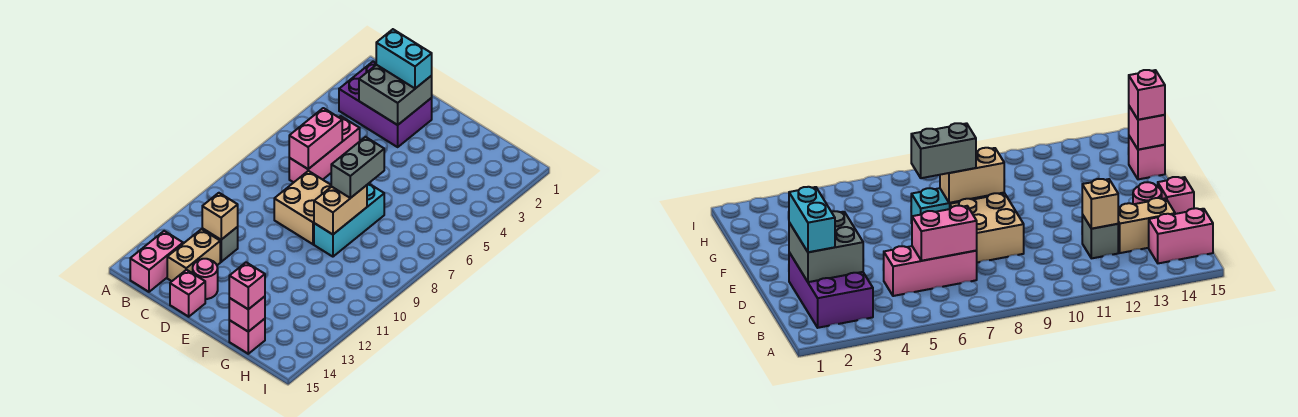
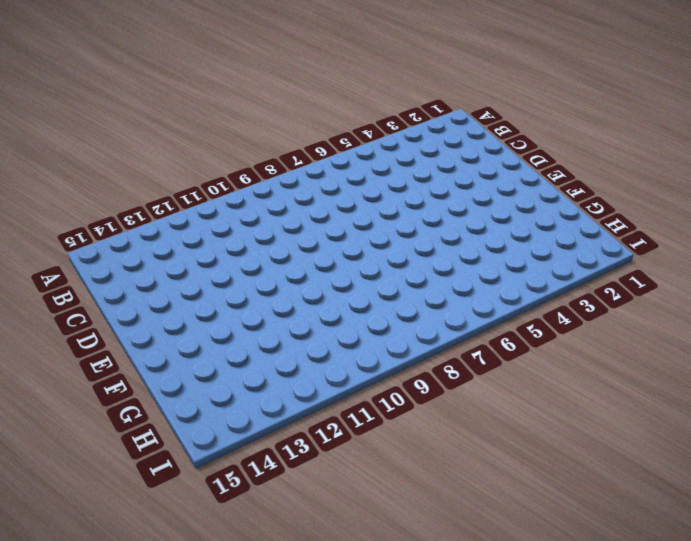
none -> purple brick B2:D3 level 1
none -> pink brick B14:B15 level 1
none -> pink brick C5:C7 level 1

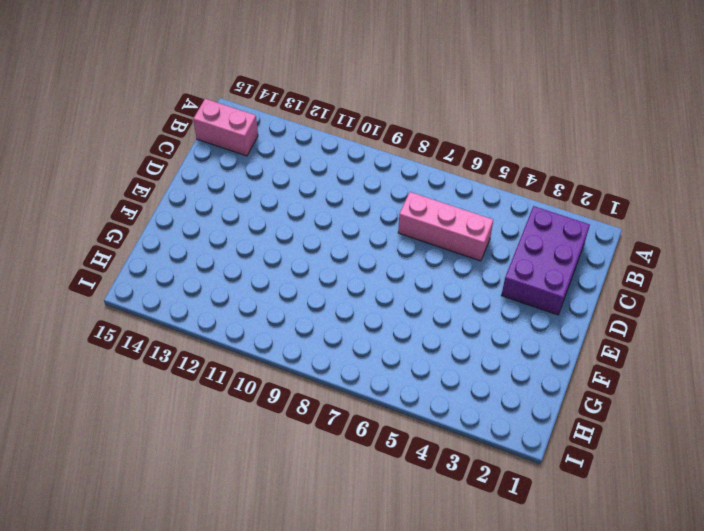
none -> grey brick C12 level 1
none -> tan brick C13:C14 level 1
none -> tan brick D8:E9 level 1

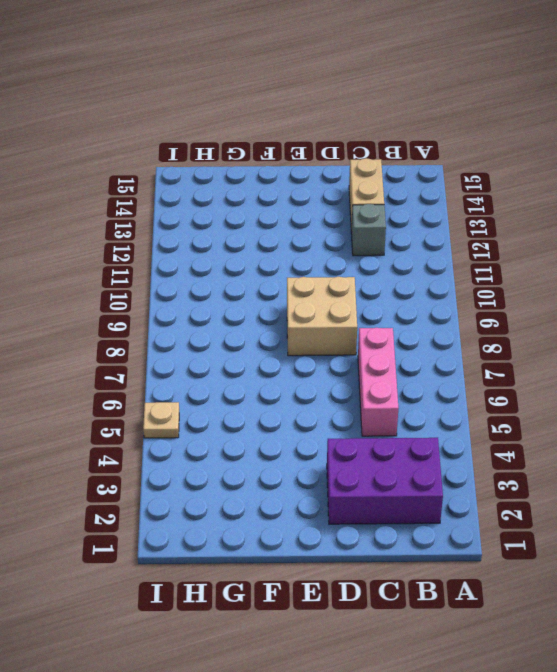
tan plate I5 level 1 -> none
none -> pink brick B14:B15 level 1
none -> pink round brick D14 level 1
none -> pink brick D15 level 1

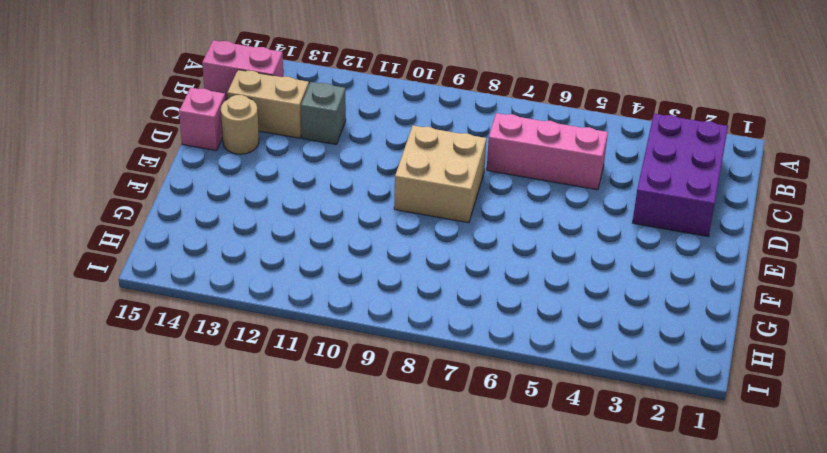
tan round brick D14 level 1 -> pink round brick D14 level 1
none -> cyan brick F7:F9 level 1
none -> pink brick G15 level 1
none -> grey brick C2:D3 level 2

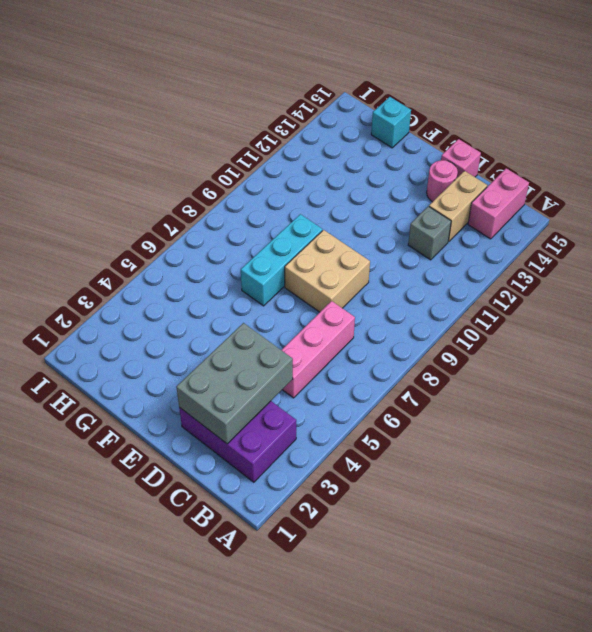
grey brick C2:D4 level 2 -> grey brick C2:D3 level 2
cyan brick G15 level 1 -> pink brick G15 level 1
none -> pink brick C6:C7 level 2
none -> tan brick C12 level 2
none -> tan brick F8:F9 level 2

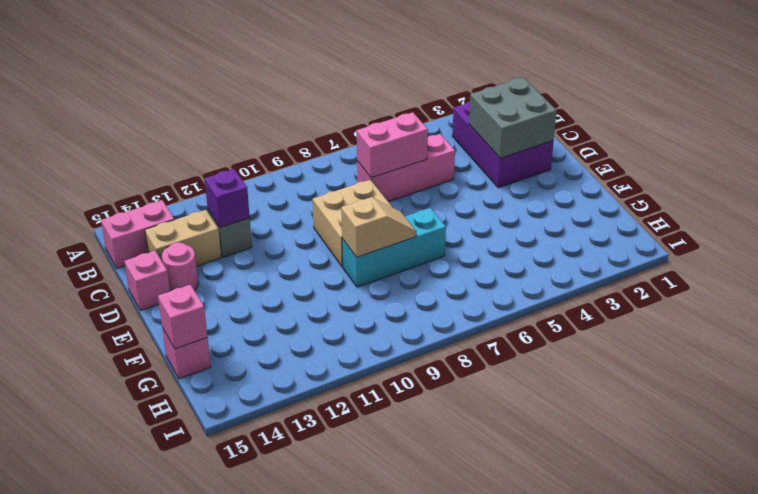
purple brick C12 level 2 -> tan brick C12 level 2
tan slope F8:F9 level 2 top 9 -> tan brick F8:F9 level 2
none -> cyan brick C2:D2 level 3
none -> grey brick F7:F8 level 3
none -> pink brick G15 level 3

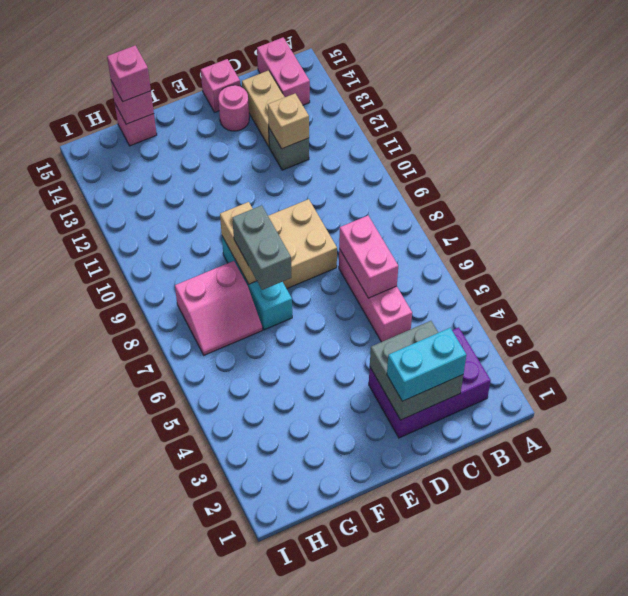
pink slope G7:H8 level 1 top 8 -> none

